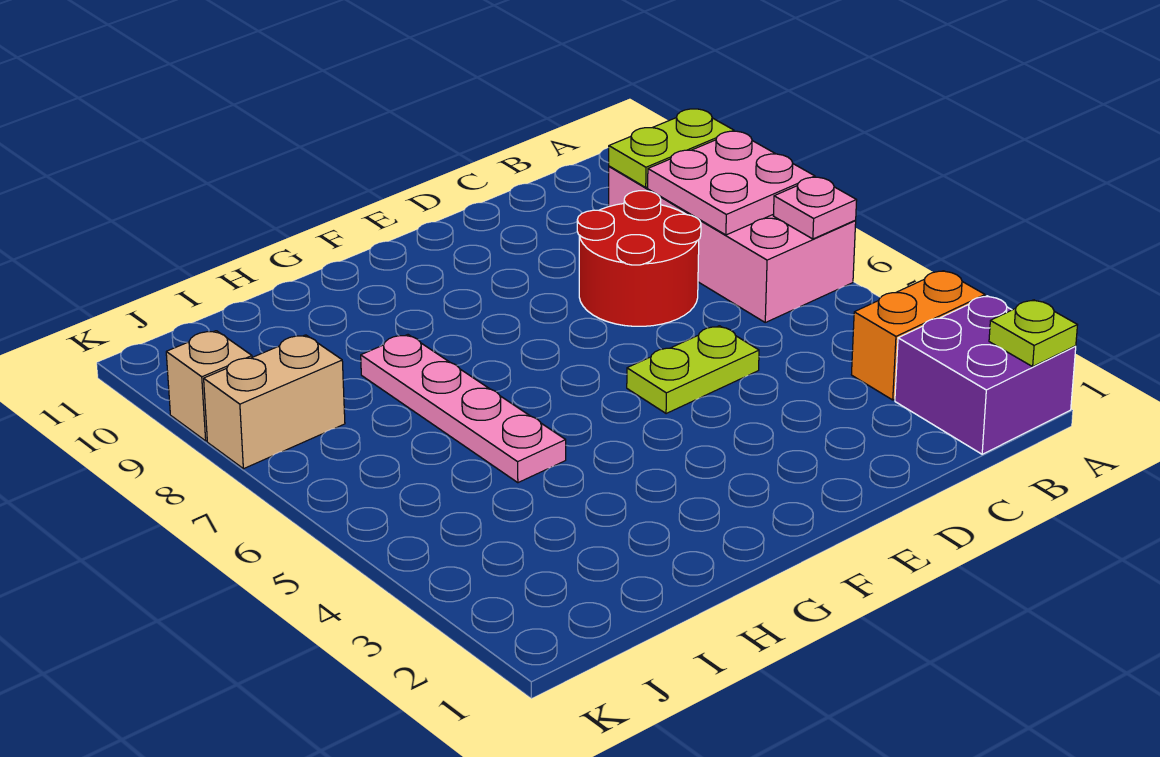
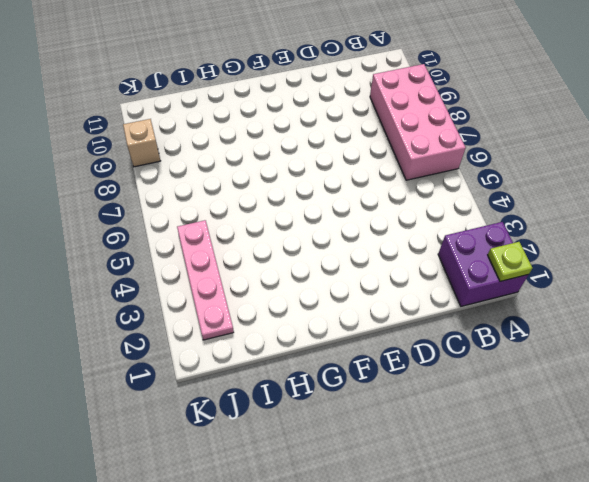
pink plate J2:J5 level 1 -> pink plate H5:H8 level 1
none -> orange brick A3:B3 level 1
none -> red round brick C7:D8 level 1
none -> lime plate D5:E5 level 1

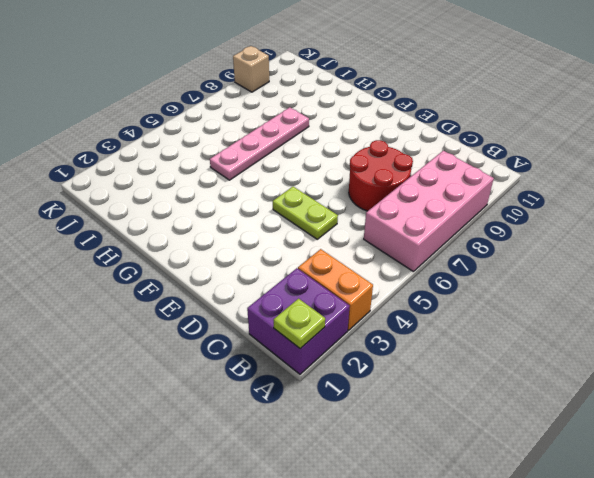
none -> tan brick J8:K8 level 1
none -> pink plate A6 level 2
none -> pink plate A7:B8 level 2

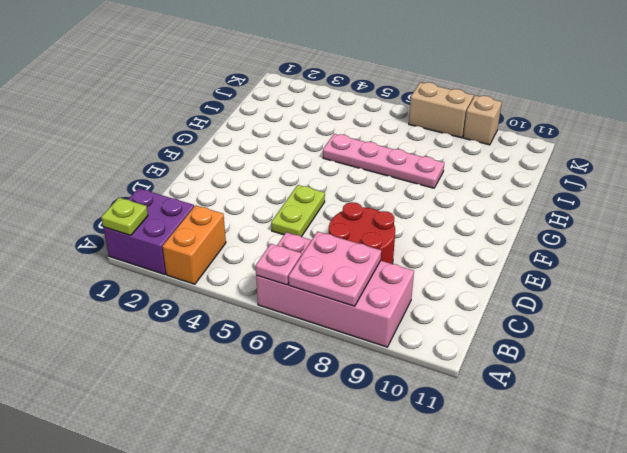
tan brick K7:K8 level 1 -> tan brick J8:K8 level 1
none -> lime plate A9:B9 level 2

